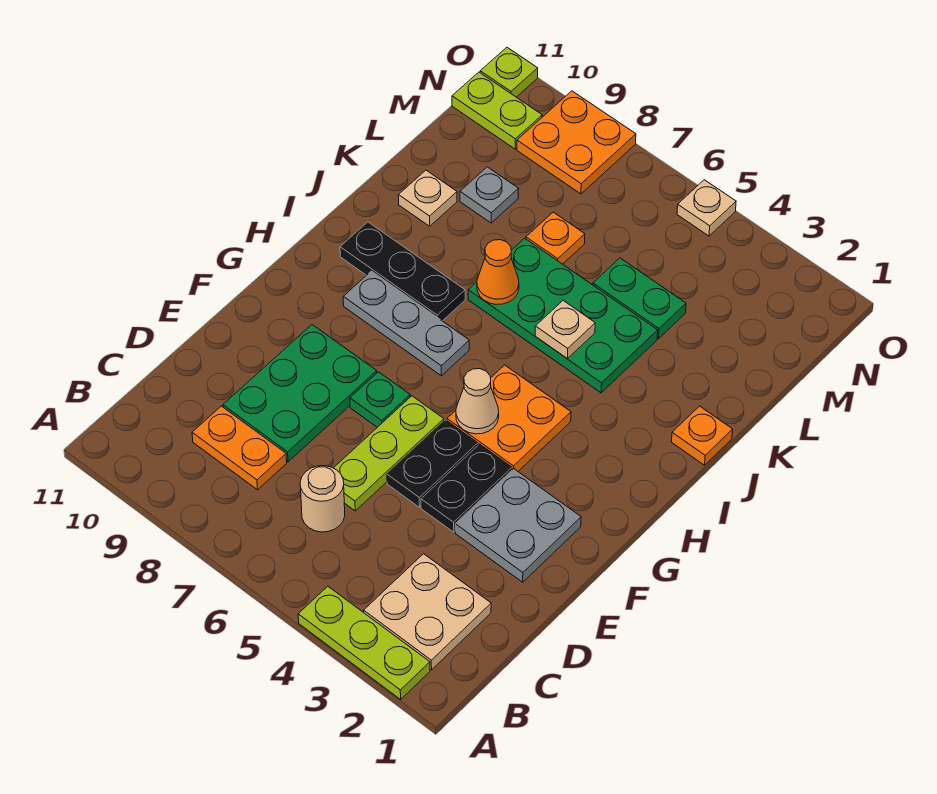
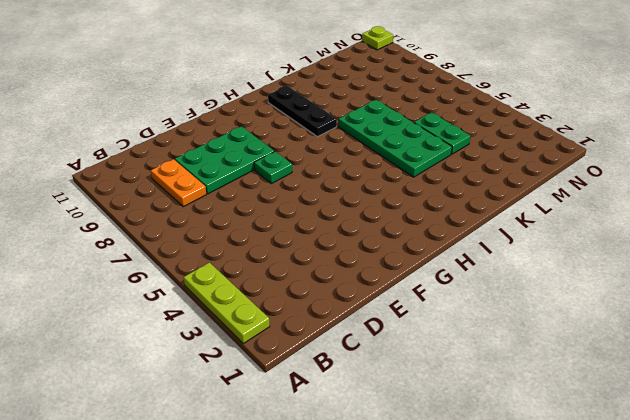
none -> tan plate B2:C3 level 1
none -> tan round brick C6 level 1
none -> lime plate D6:F6 level 1

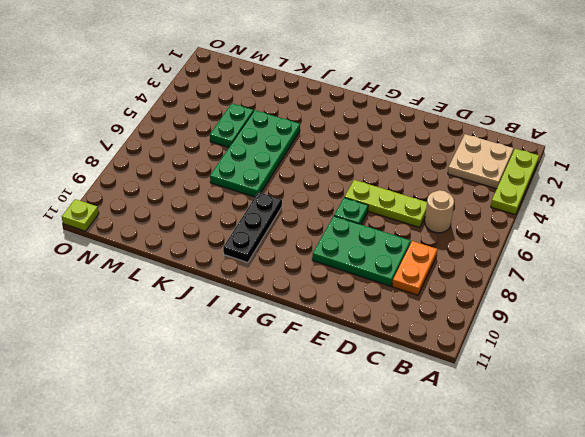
none -> grey plate E2:F3 level 1
none -> black plate E4:F4 level 1
none -> black plate E5:F5 level 1

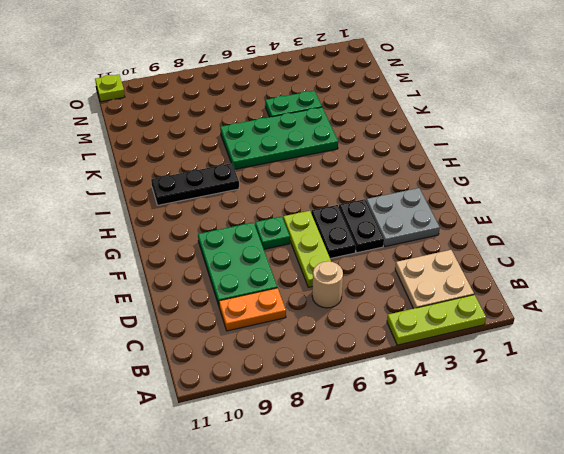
none -> orange plate G4:H5 level 1
none -> grey plate H7:H9 level 1
none -> orange plate J1 level 1

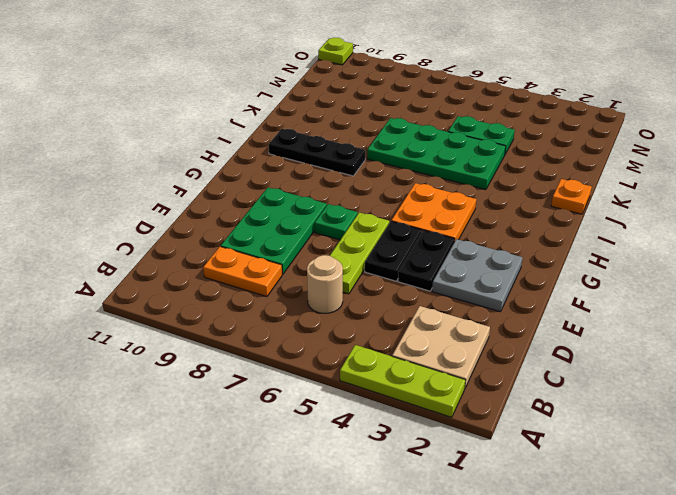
none -> grey plate H7:H9 level 1
none -> tan plate K10 level 1
none -> orange plate L7 level 1

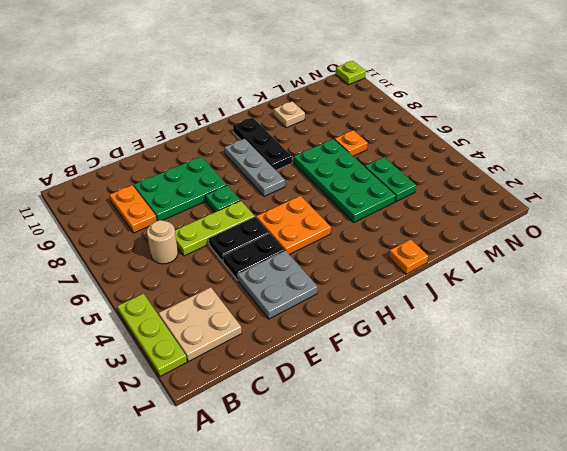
none -> grey plate L9 level 1
none -> orange plate N8:O9 level 1
none -> lime plate N10:N11 level 1

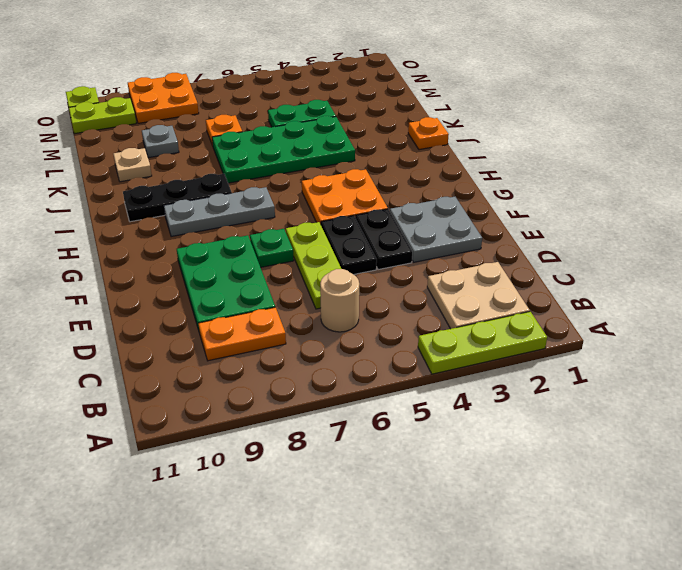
none -> tan plate O5 level 1
none -> tan cone G5 level 2
none -> tan plate J5 level 2

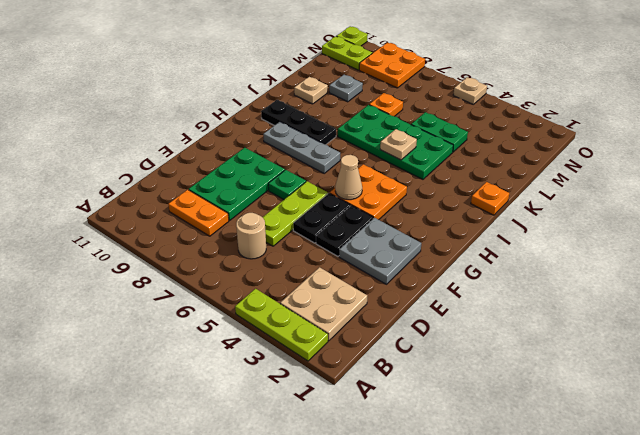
none -> orange cone J7 level 2

